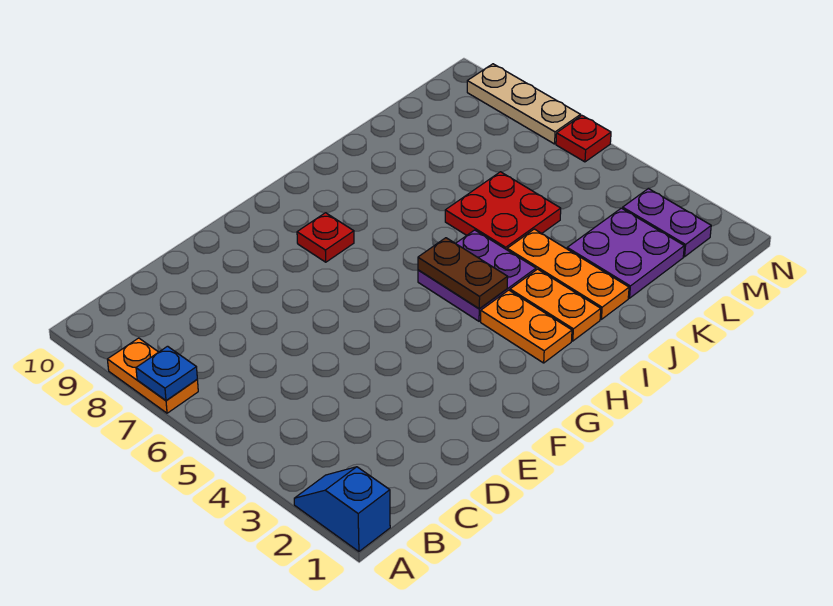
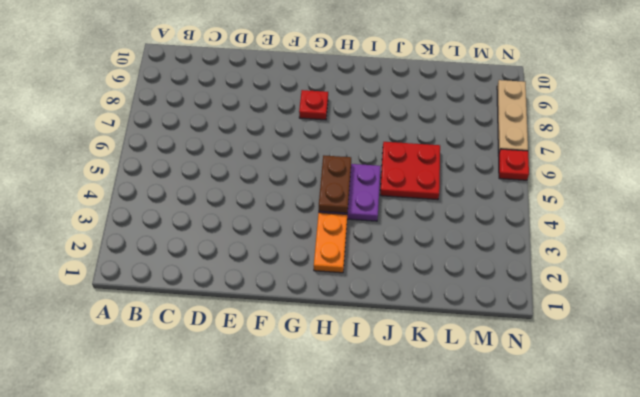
none -> blue slope A1:A2 level 1 top 1
none -> orange plate A7:A8 level 1
none -> orange plate I2:I3 level 1

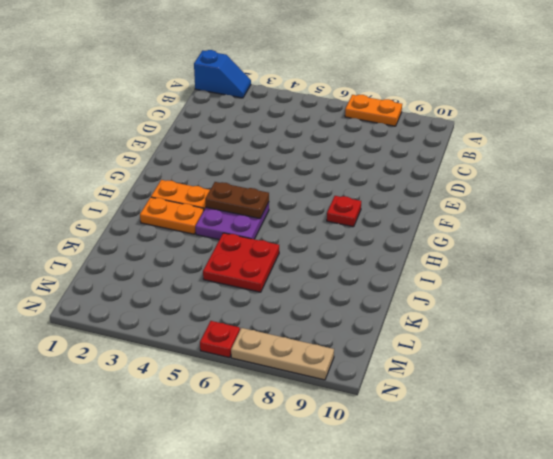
none -> orange plate J2:J4 level 1
none -> purple plate K2:L3 level 1
none -> purple plate M2:M3 level 1

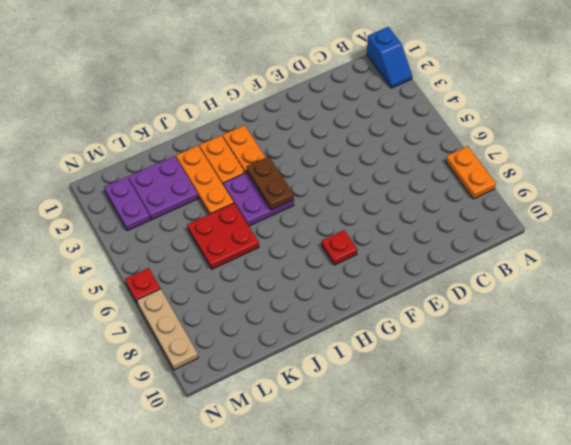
none -> blue plate A7 level 2

